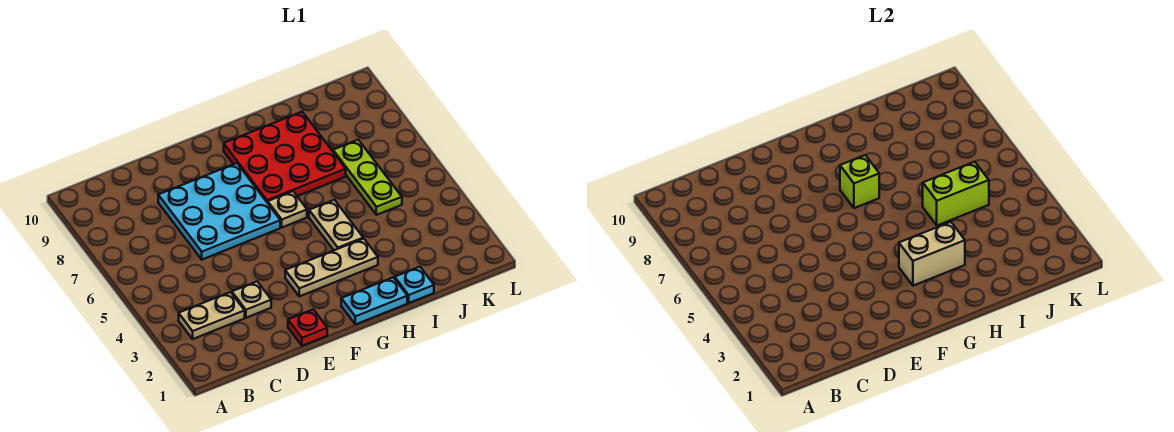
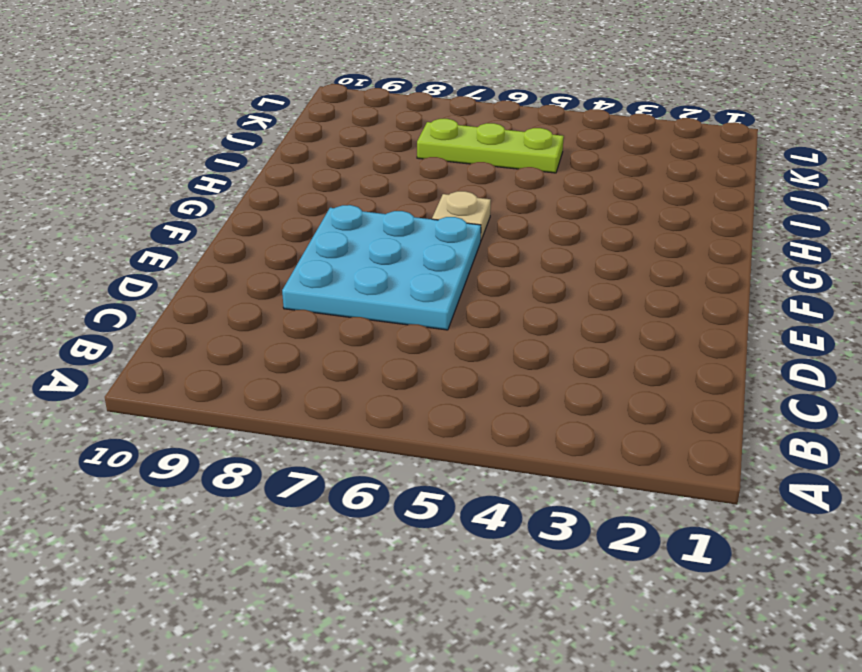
none -> tan plate B3:C3 level 1
none -> tan plate D3 level 1
none -> red plate E1 level 1

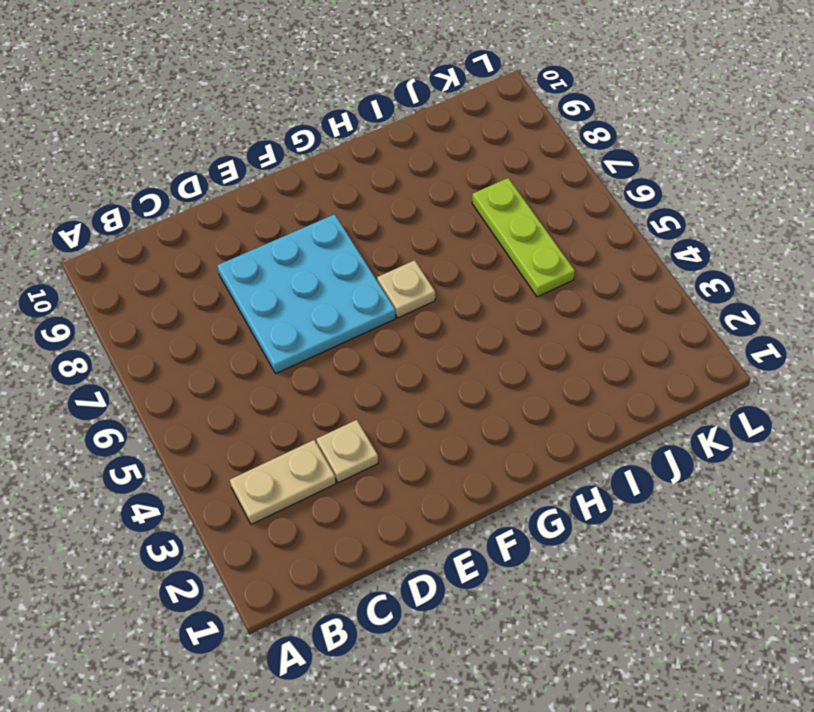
none -> red plate E1 level 1
none -> tan plate F3:H3 level 1
none -> cyan plate G1:H1 level 1

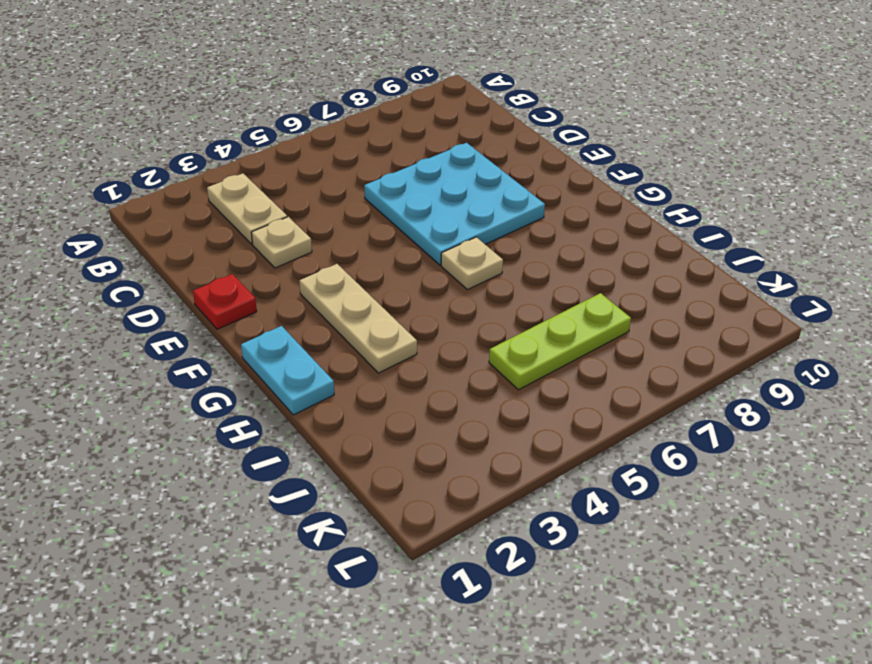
none -> red plate G7:I9 level 1
none -> tan plate H4:H5 level 1
none -> cyan plate I1 level 1

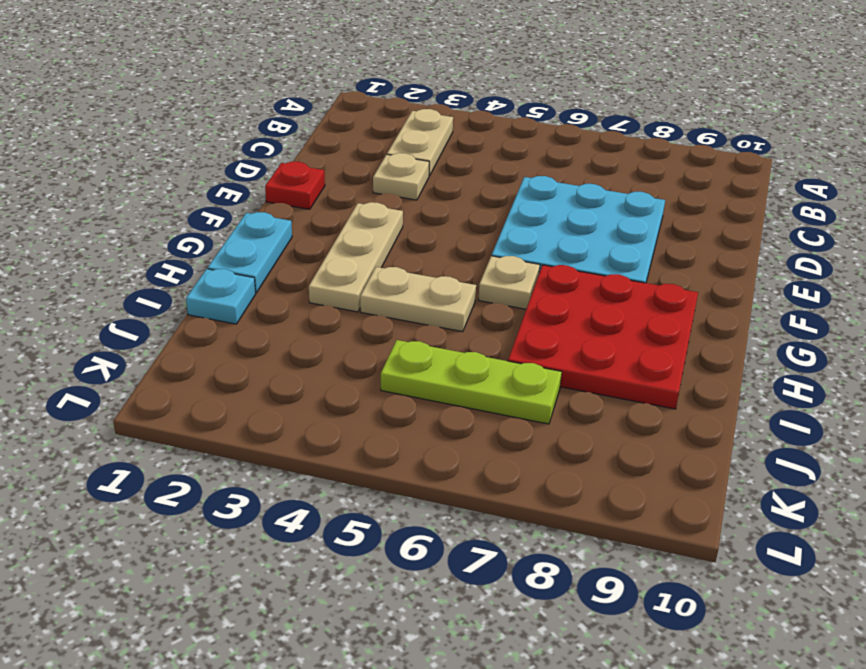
none -> tan brick G3:H3 level 2
none -> lime brick G7 level 2
none -> lime brick I5:J5 level 2

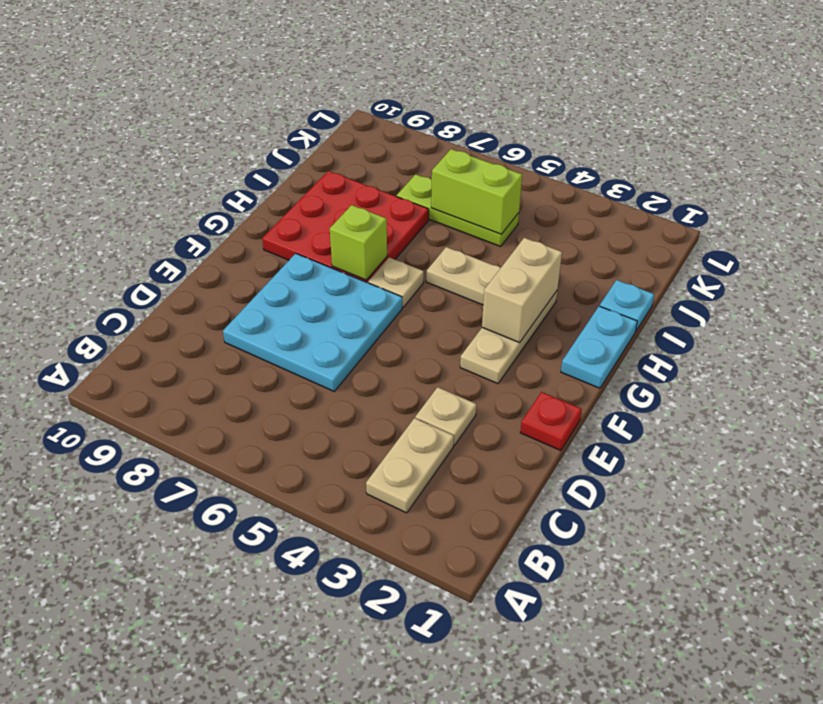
lime brick J5:J6 level 2 -> lime brick I5:J5 level 2

